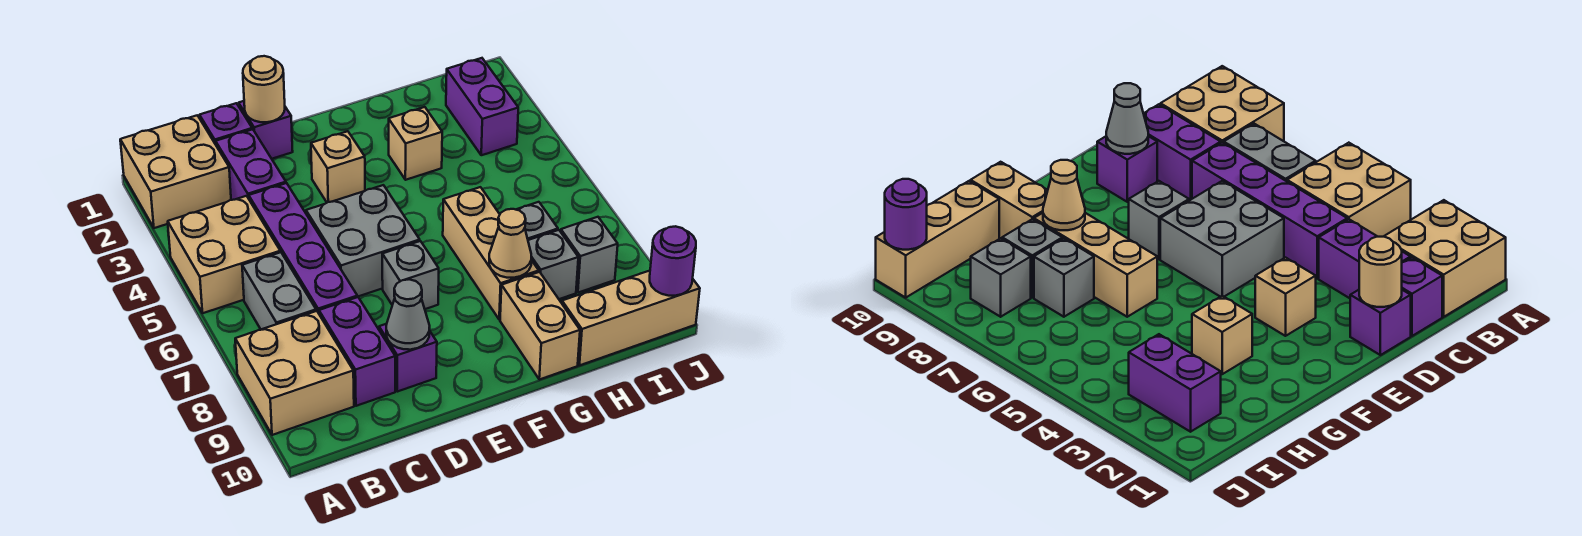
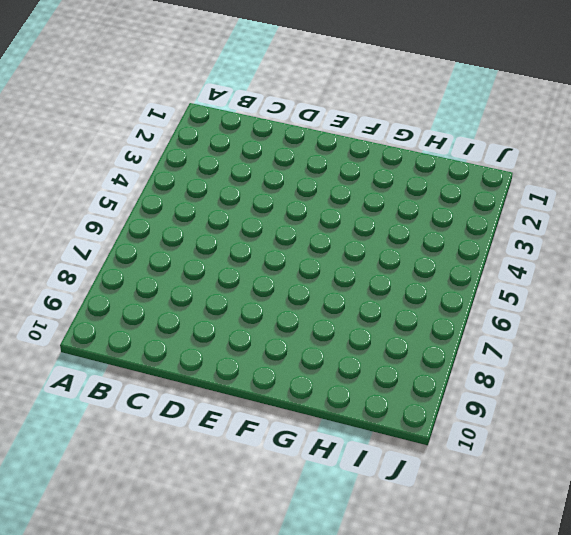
none -> tan brick A1:B2 level 1
none -> tan brick A4:B5 level 1
none -> tan brick A8:B9 level 1

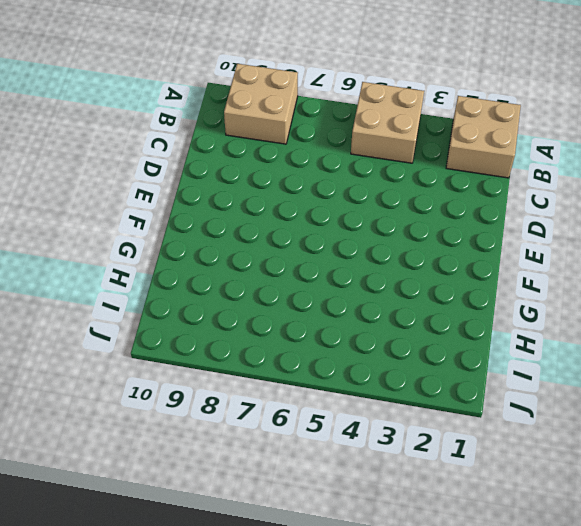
none -> grey brick B6:B7 level 1
none -> purple brick C1 level 1
none -> purple brick C2:C3 level 1

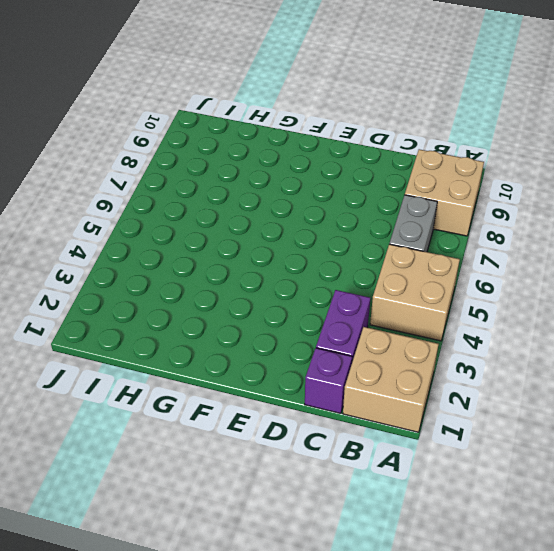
none -> purple brick C4:C7 level 1
none -> purple brick C8:C9 level 1
none -> purple brick D1 level 1

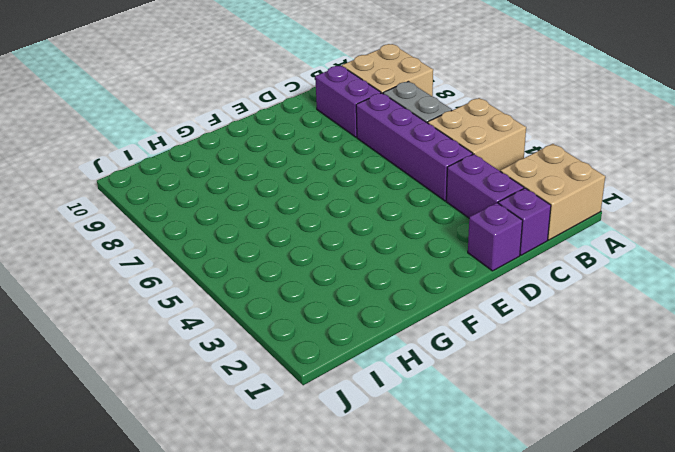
none -> grey brick D5:E6 level 1
none -> purple brick D9 level 1
none -> tan brick E3 level 1

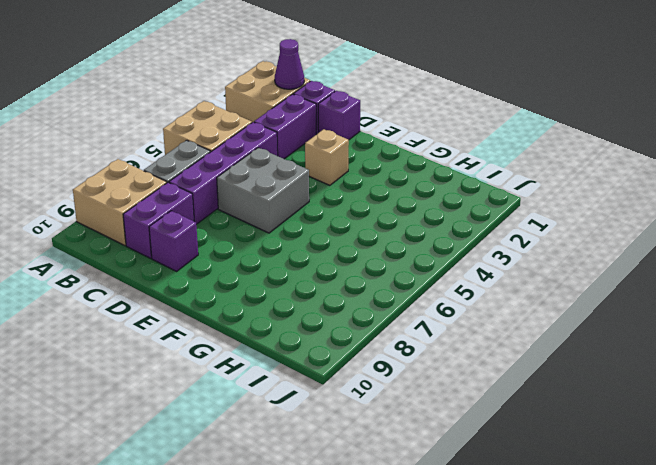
purple cone B1 level 2 -> none
none -> grey brick E7 level 1
none -> tan brick G3 level 1
none -> tan brick G6:G8 level 1

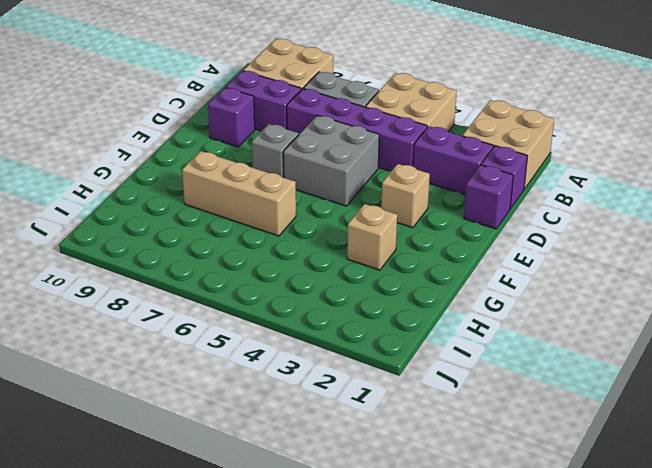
none -> tan brick G9:G10 level 1
none -> grey brick H7 level 1
none -> grey brick H8 level 1

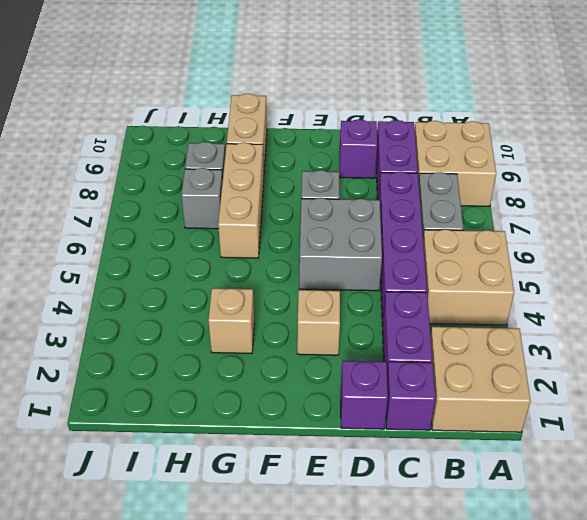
none -> tan brick H10:J10 level 1
none -> purple brick I2:I3 level 1
none -> grey brick I8 level 1

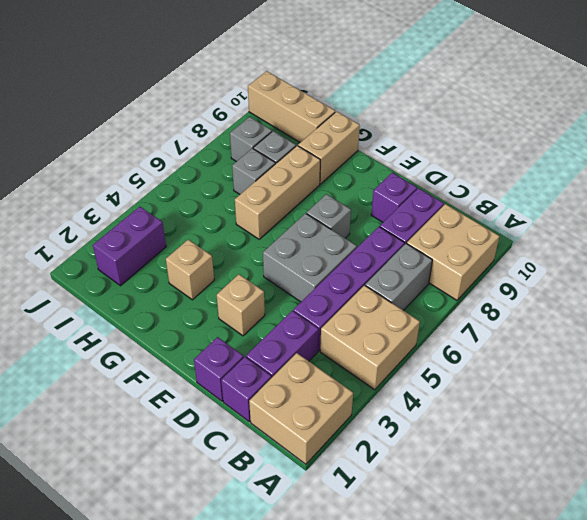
none -> tan round brick D1 level 2
none -> grey cone D9 level 2
none -> tan cone G8 level 2

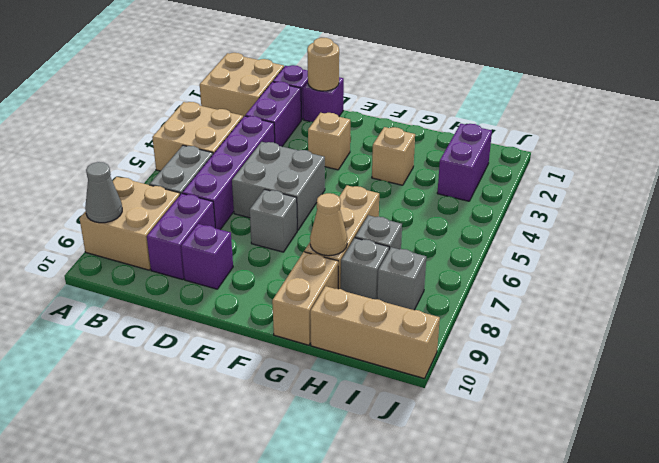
grey cone A9 level 2 -> grey cone D9 level 2
none -> purple round brick J10 level 2

